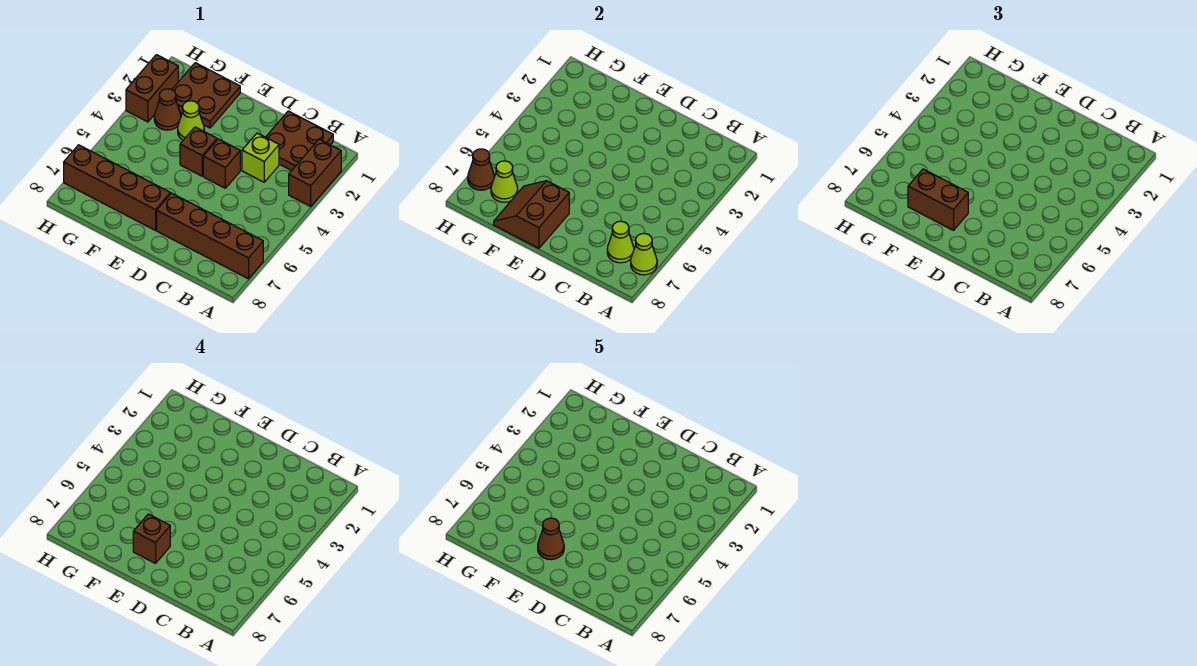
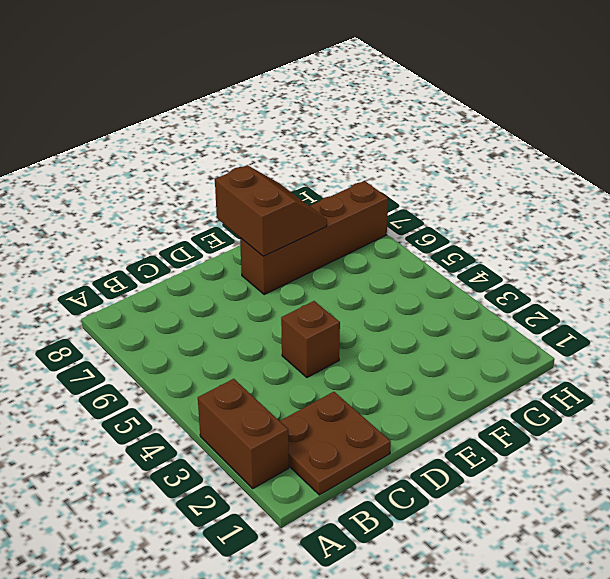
none -> brown brick A7:D7 level 1
none -> lime brick C3 level 1
none -> brown brick E4 level 1

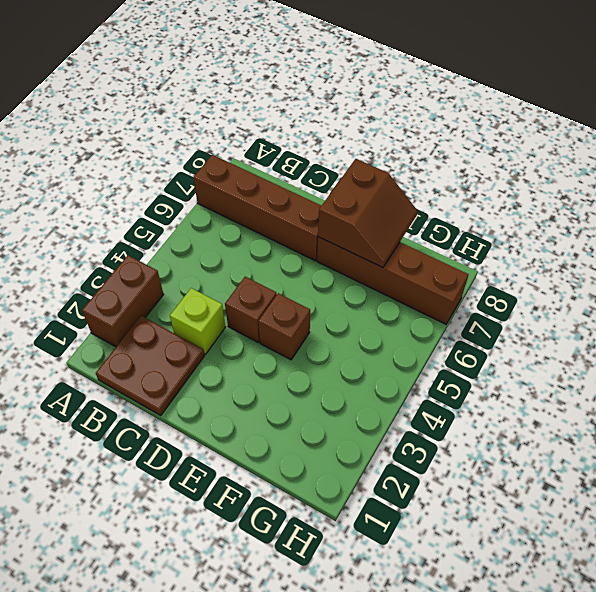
none -> brown plate F1:G2 level 1
none -> lime cone F3 level 1
none -> brown cone G3 level 1

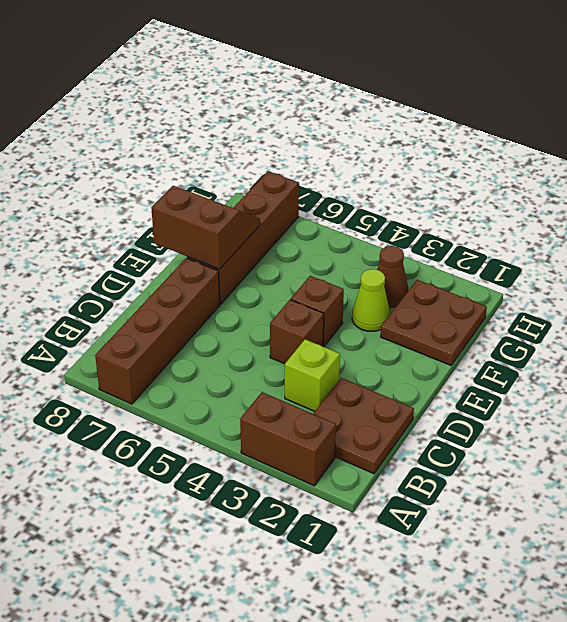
none -> brown brick H2:H3 level 1
none -> lime cone A7 level 2
none -> lime cone B7 level 2

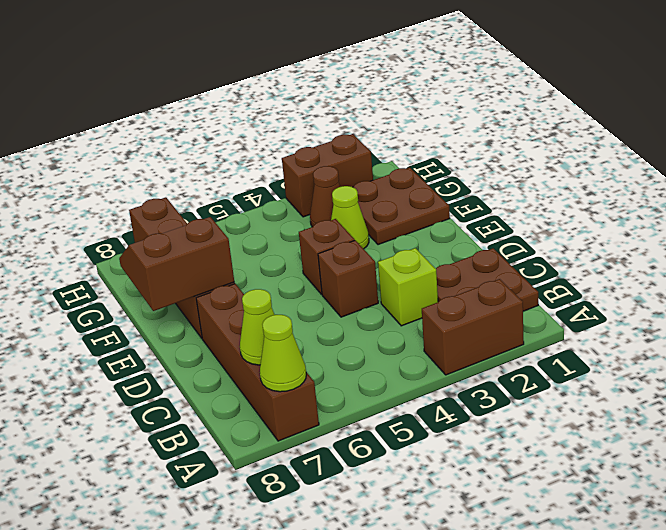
none -> lime cone G7 level 2
none -> brown cone H7 level 2
none -> brown brick E7:F7 level 3

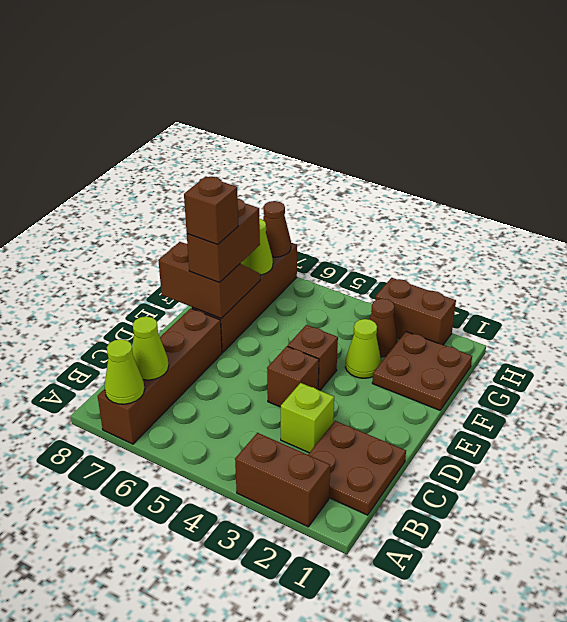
none -> brown cone E7 level 5

